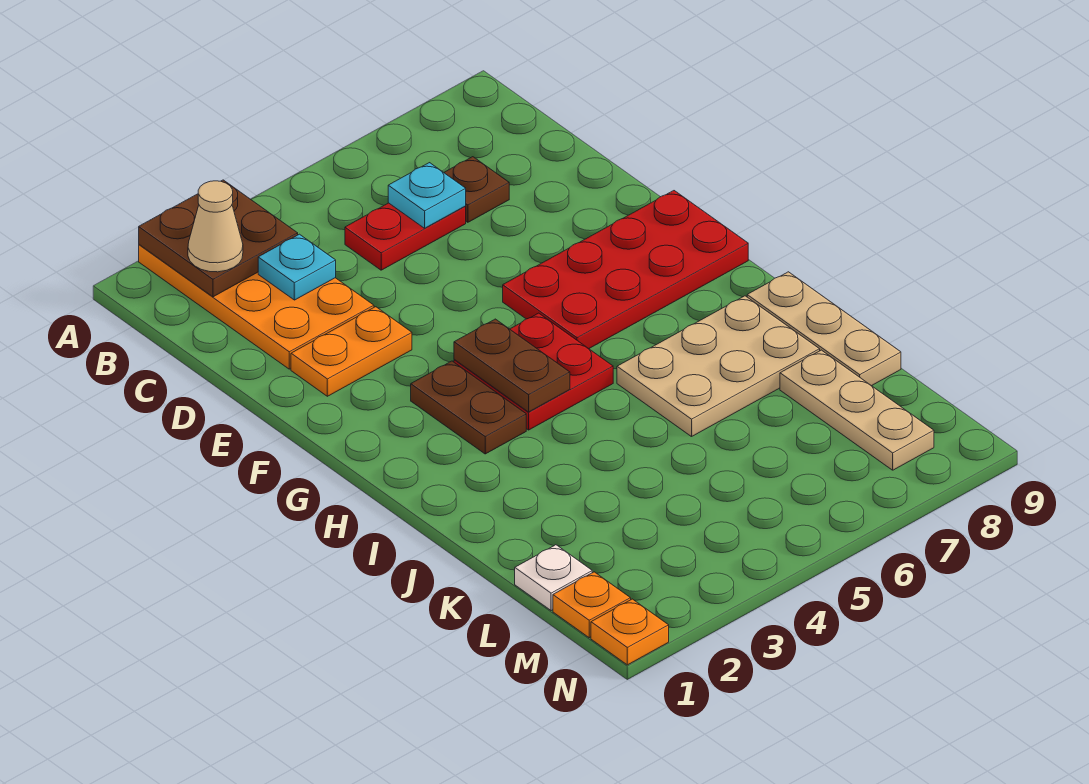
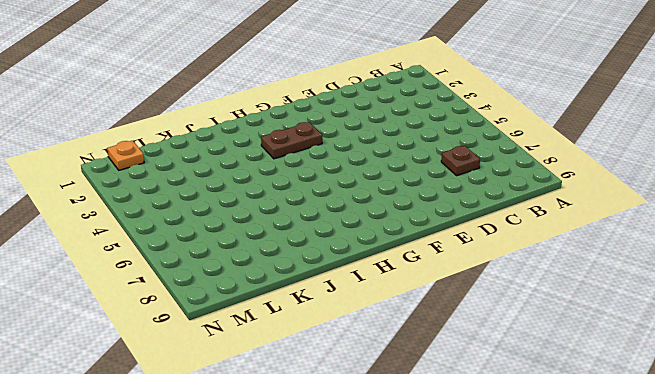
none -> orange plate A2:D3 level 1
none -> red plate C5:C6 level 1
none -> orange plate E2:E3 level 1

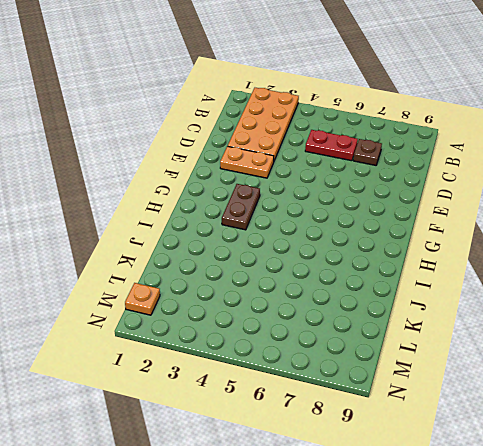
none -> red plate F6:G9 level 1
none -> red plate G4:H5 level 1
none -> tan plate I6:J8 level 1

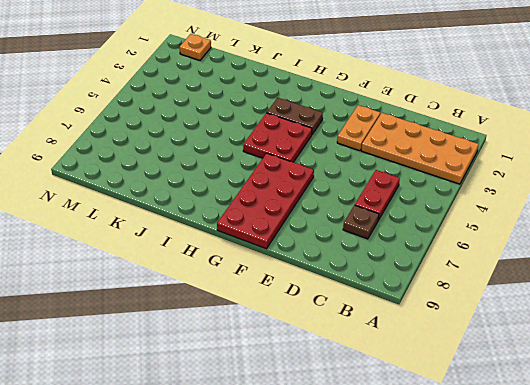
none -> tan plate I6:J8 level 1
none -> tan plate I9:K9 level 1
none -> tan plate K8:M8 level 1

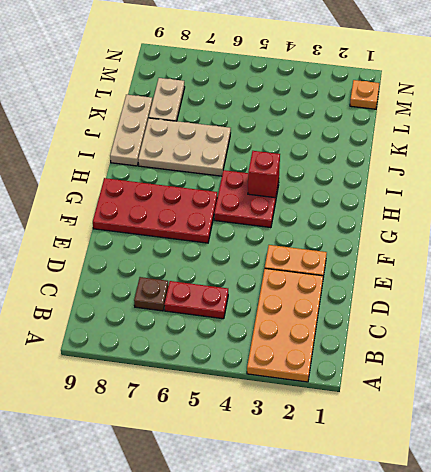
red brick H4 level 2 -> brown plate G4:H4 level 2
tan plate K8:L8 level 1 -> tan plate K8:M8 level 1
none -> brown plate G3:H3 level 1
none -> white plate L1 level 1
none -> orange plate N1 level 1

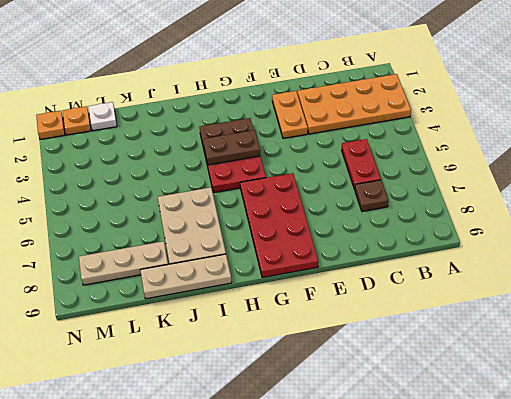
none -> brown plate A2:B3 level 2
none -> cyan plate C3 level 2
none -> cyan plate C6 level 2

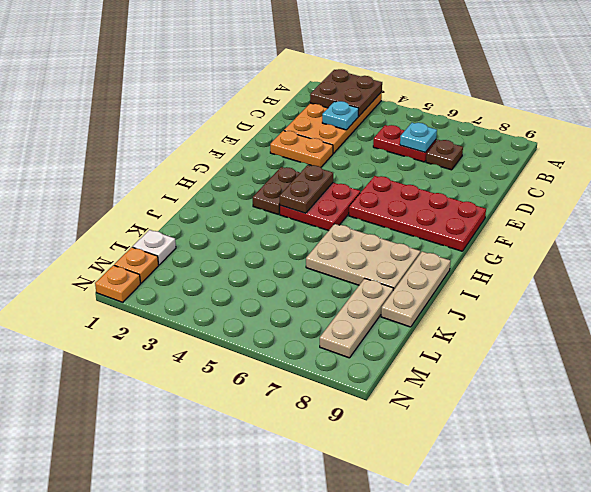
none -> tan cone B2 level 3

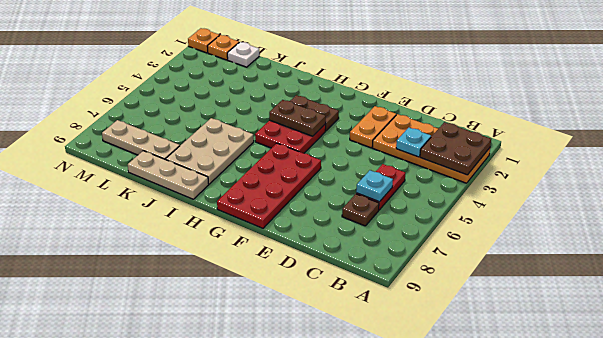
none -> tan cone B2 level 3

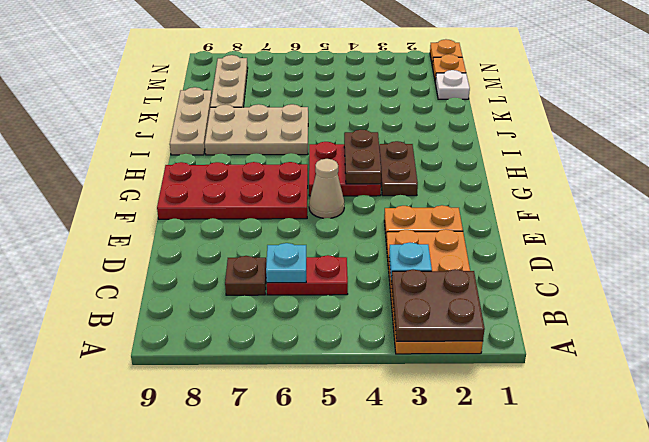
tan cone F5 level 1 -> tan cone B2 level 3

